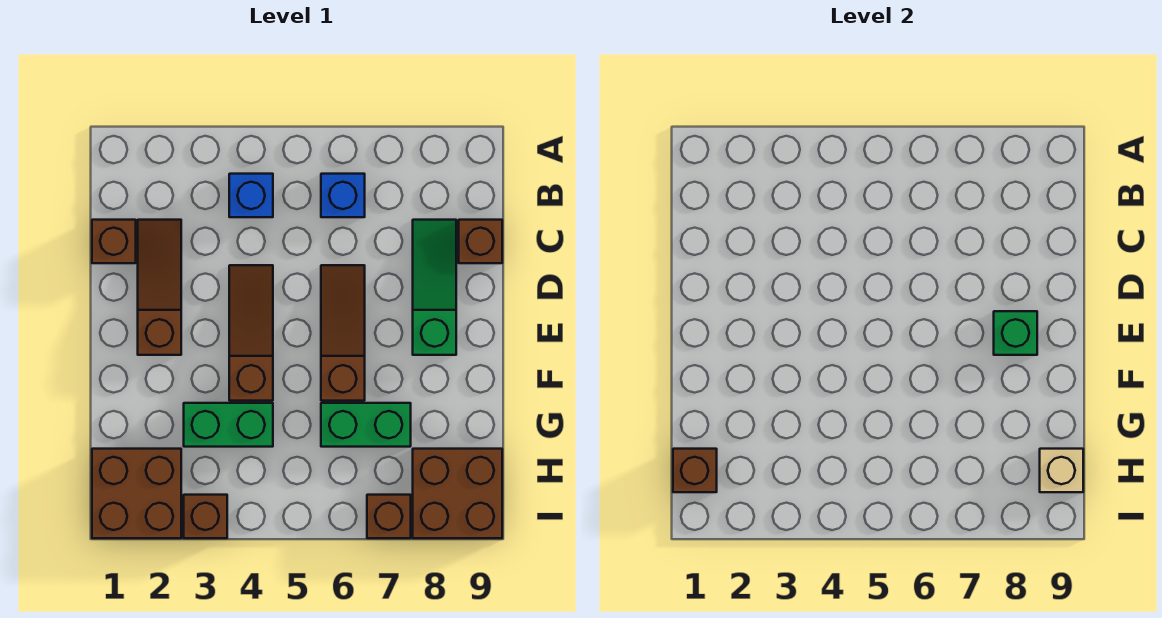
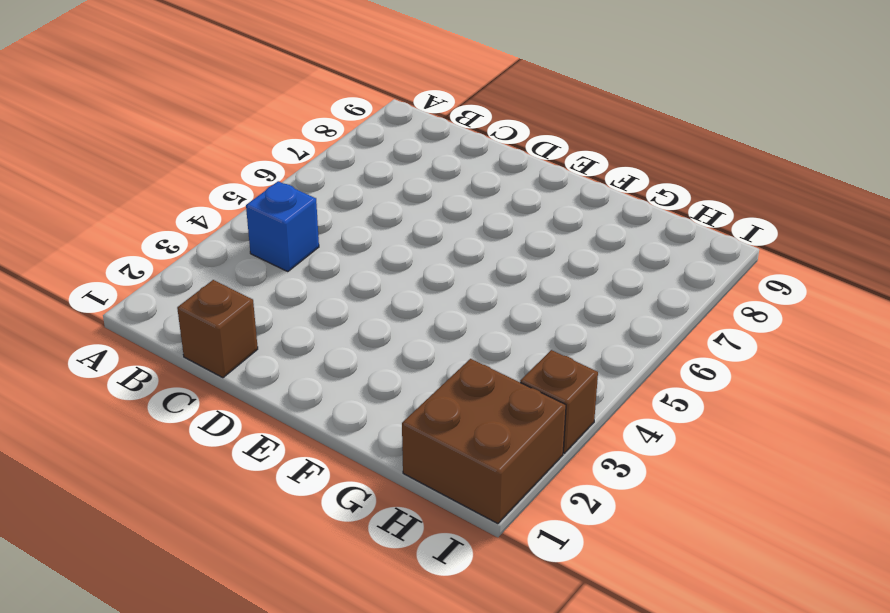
none -> blue brick B6 level 1
none -> brown slope C2:E2 level 1 top E
none -> green slope C8:E8 level 1 top E

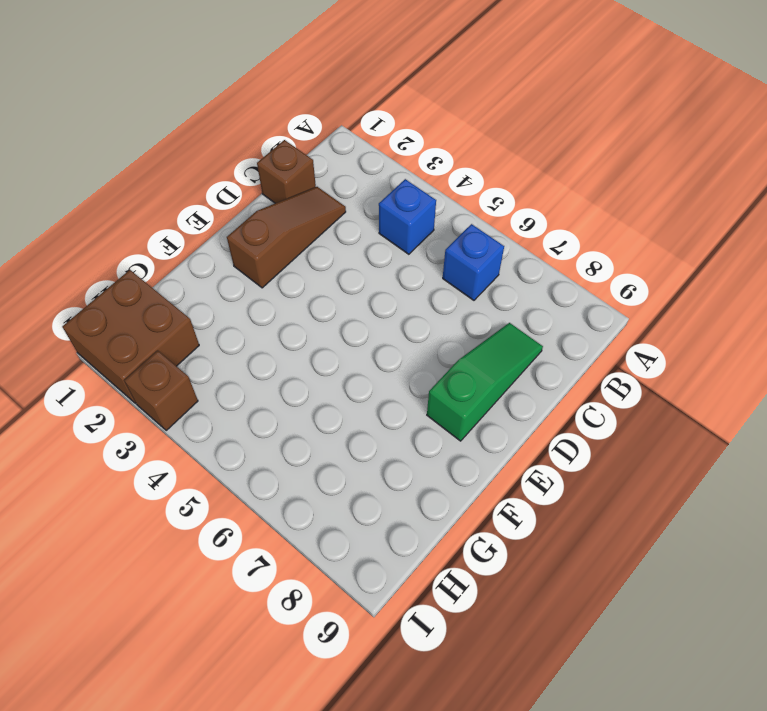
none -> brown brick C9 level 1
none -> brown slope D4:F4 level 1 top F
none -> brown slope D6:F6 level 1 top F

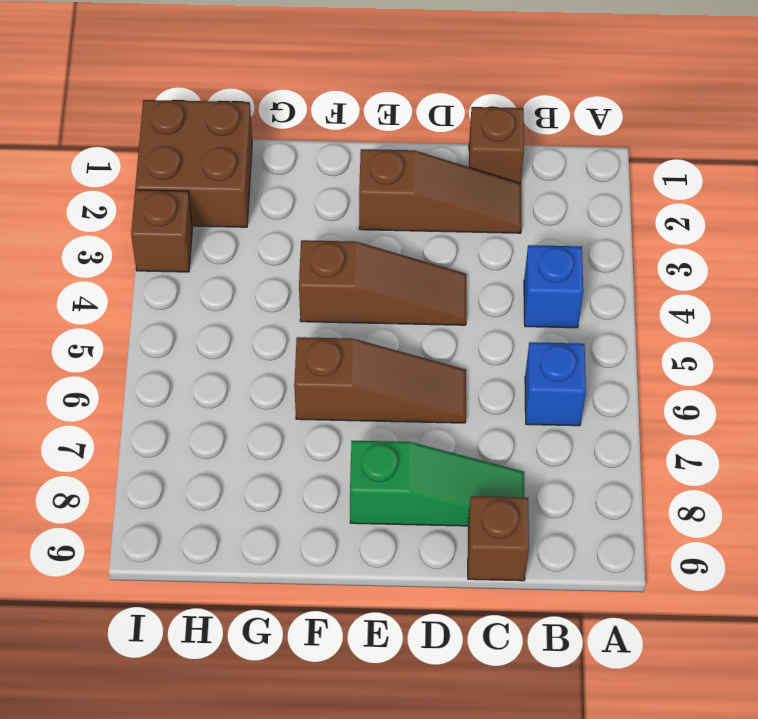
none -> green brick G3:G4 level 1
none -> green brick G6:G7 level 1
none -> brown brick H8:I9 level 1

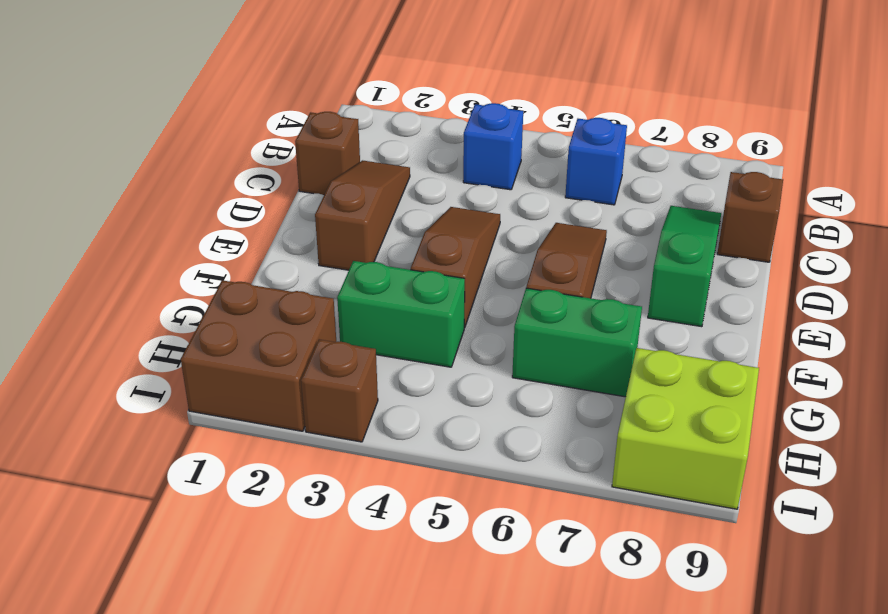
lime brick H8:I9 level 1 -> brown brick H8:I9 level 1
none -> brown brick I7 level 1
none -> green brick E8 level 2
none -> brown brick H1 level 2

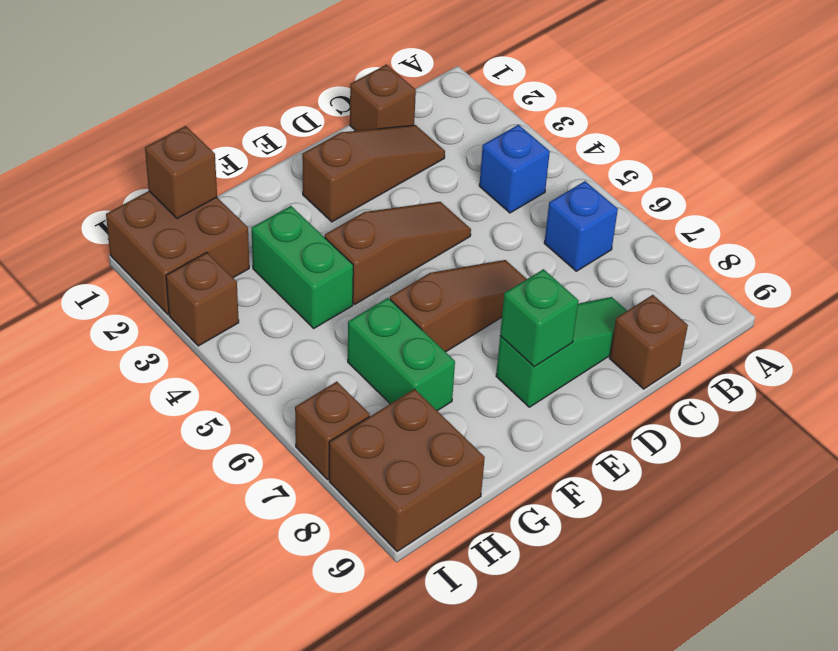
none -> tan brick H9 level 2

